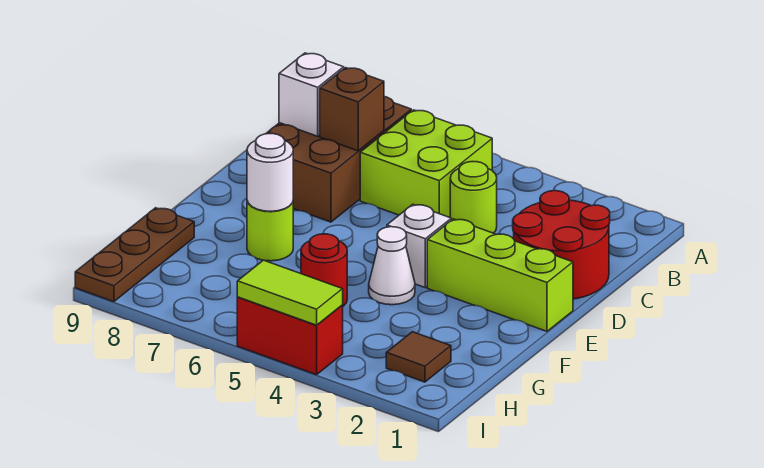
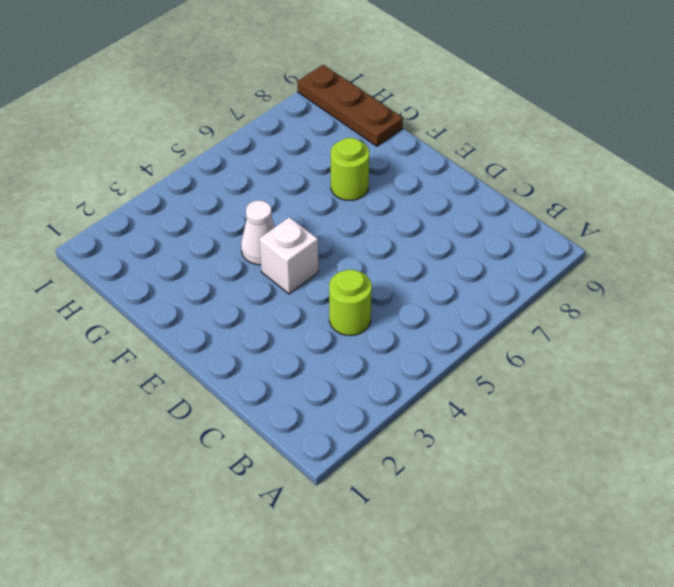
none -> lime brick B5:C6 level 1
none -> brown brick B7:D8 level 1
none -> red round brick C1:D2 level 1

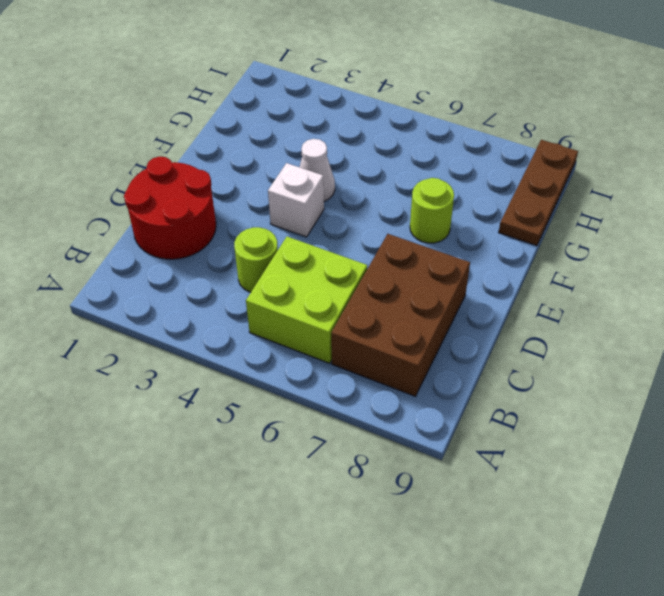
none -> lime brick E1:E3 level 1
none -> red round brick G5 level 1
none -> brown tile H2 level 1

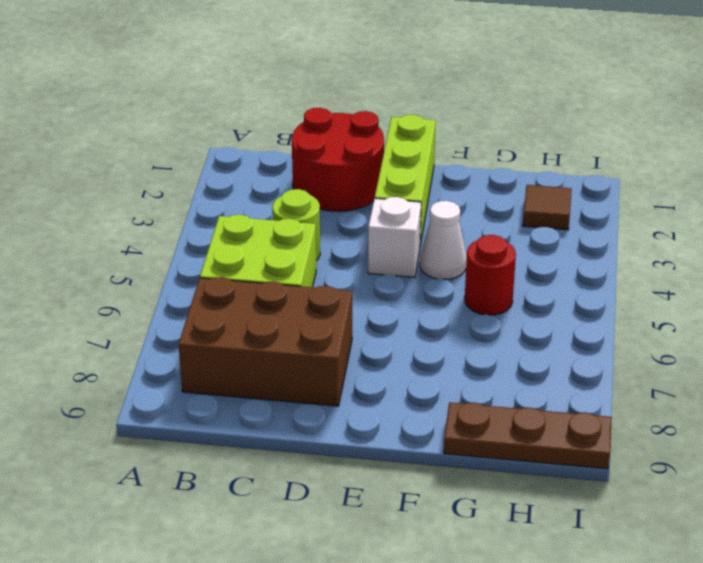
none -> lime round brick F7 level 1
none -> red brick I4:I5 level 1
none -> brown brick C7 level 2

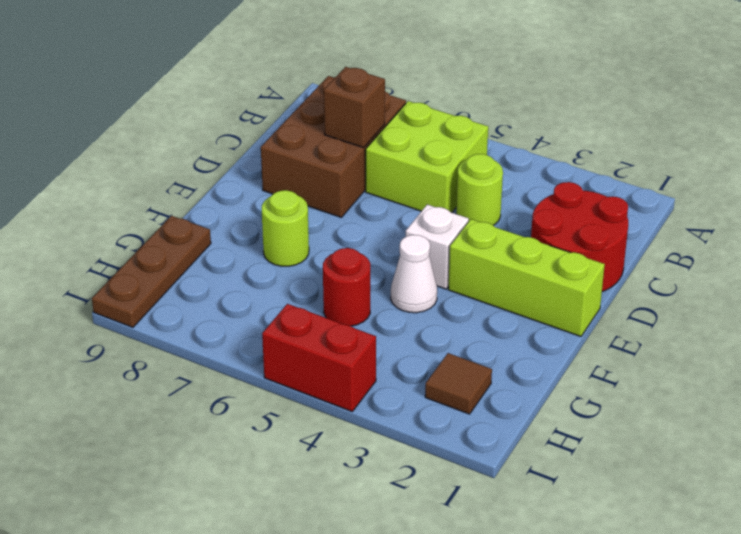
none -> white brick C8 level 2
none -> white round brick F7 level 2
none -> lime tile I4:I5 level 2

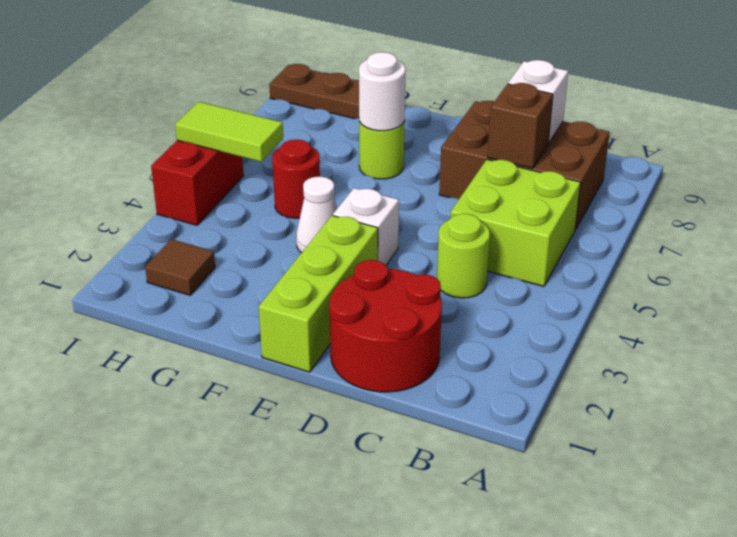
lime tile H5:I5 level 2 -> lime tile I4:I5 level 2

